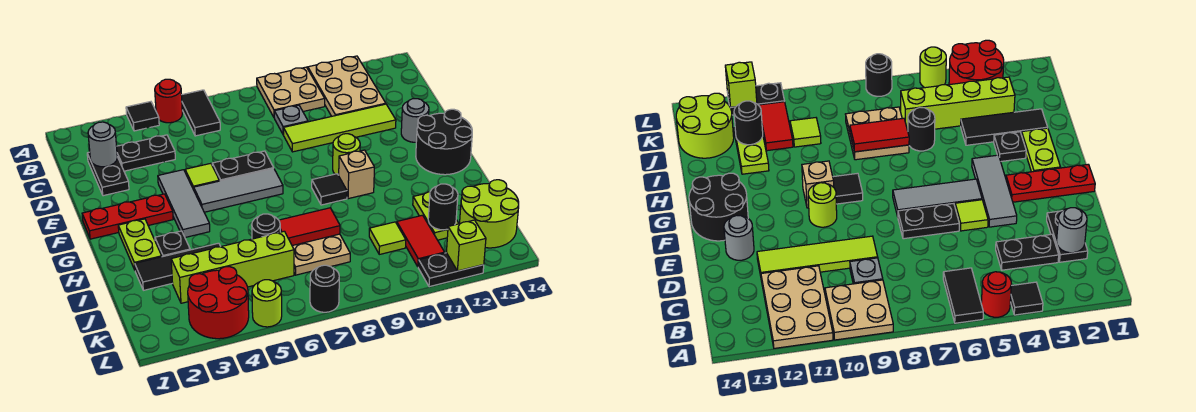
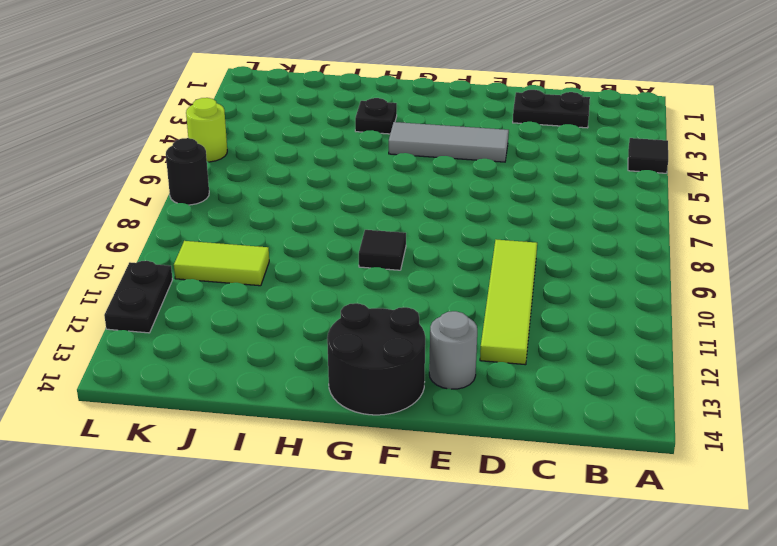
lime tile J10:K10 level 1 -> lime tile J10 level 1
none -> red round brick A5 level 1
none -> black tile A6:B6 level 1
none -> tan plate A9:B10 level 1
none -> tan plate A11:C12 level 1

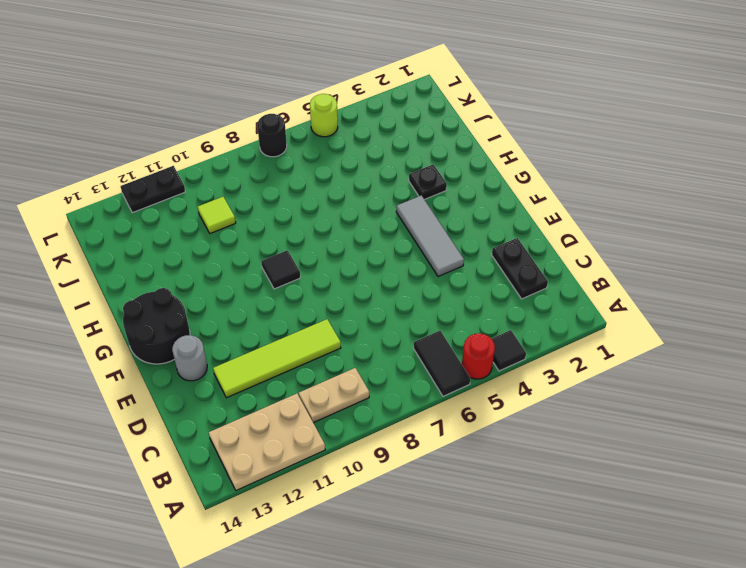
tan plate A11:B13 level 1 -> tan plate A11:C12 level 1
tan plate B9:B10 level 1 -> tan plate A9:B10 level 1
none -> black plate C3:C4 level 1
none -> grey plate C9 level 1
none -> lime tile E5 level 1
none -> black plate E6:E7 level 1

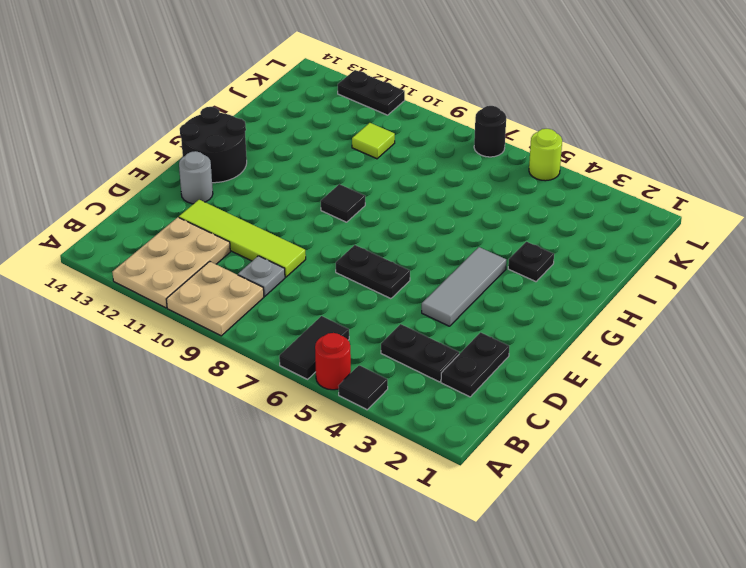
none -> lime tile E5 level 1
none -> red plate F1:F3 level 1
none -> grey tile F5:F7 level 1
none -> lime round brick F10 level 1

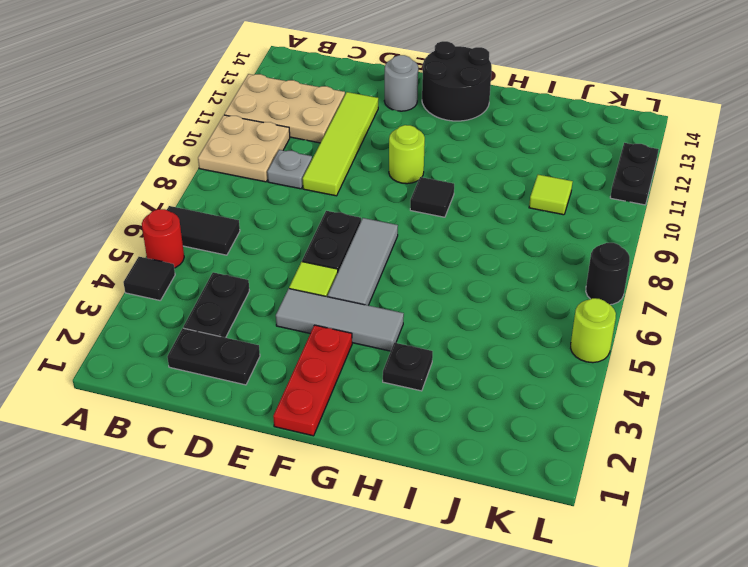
none -> lime plate G2:H2 level 1
none -> tan brick G10 level 1
none -> black tile I2:I4 level 1
none -> black round brick I6 level 1

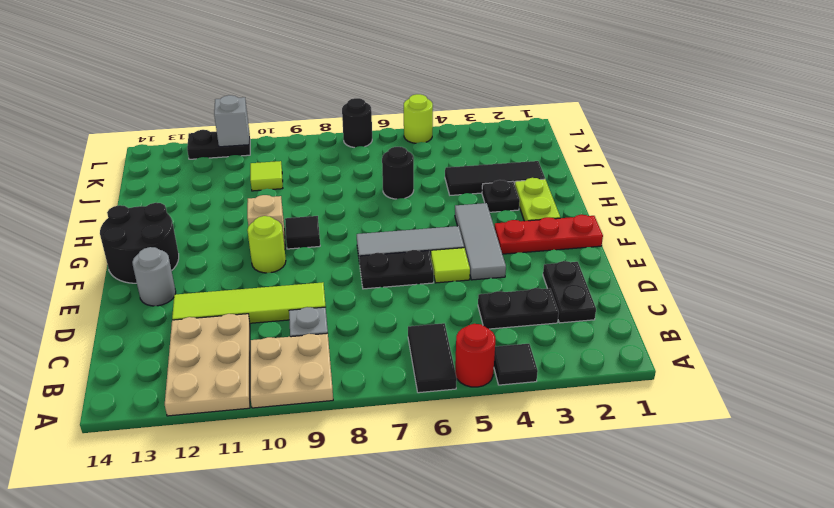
grey brick L11 level 2 -> none
none -> tan plate I7:J8 level 1
none -> lime plate I12:J12 level 1
none -> lime brick J3:J6 level 1
none -> red tile J11:K11 level 1

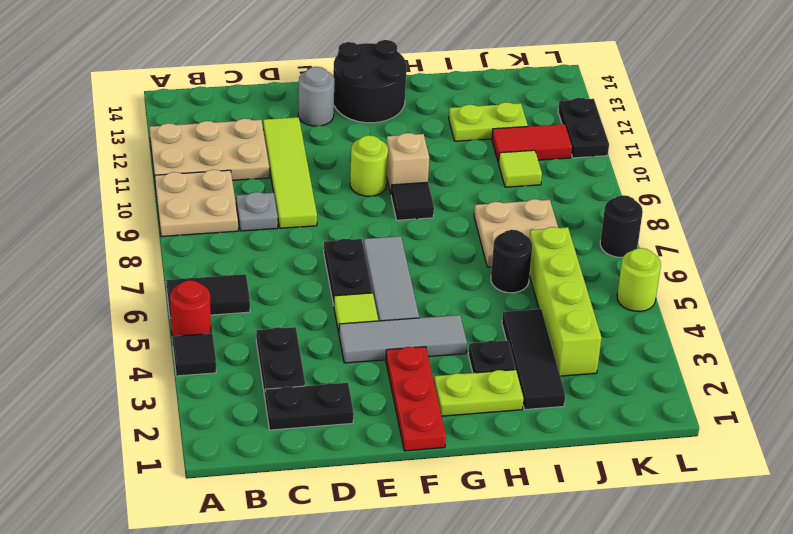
none -> lime round brick J13:K14 level 1
none -> red round brick K3:L4 level 1
none -> grey round brick C2 level 2
none -> red tile I7:I8 level 2

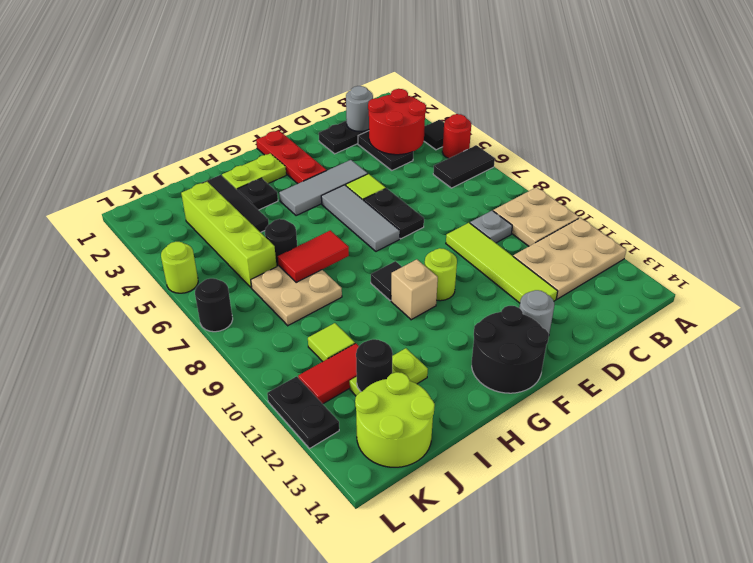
red round brick B3:C4 level 2 -> red round brick K3:L4 level 1
red tile H7:I7 level 2 -> red tile I7:I8 level 2
none -> lime brick L12 level 2

